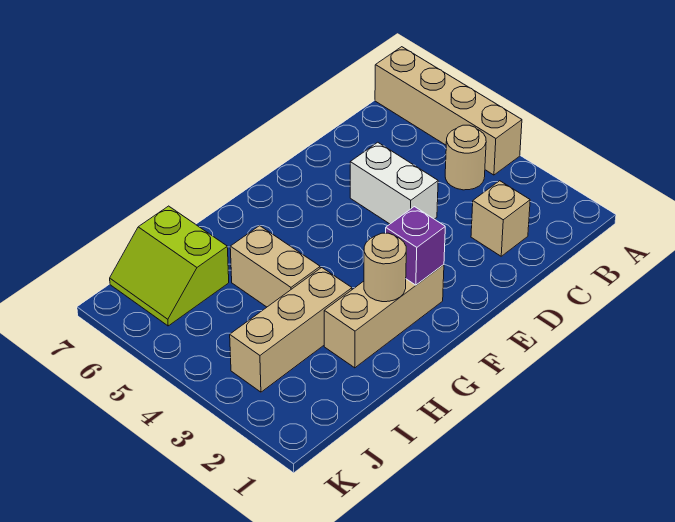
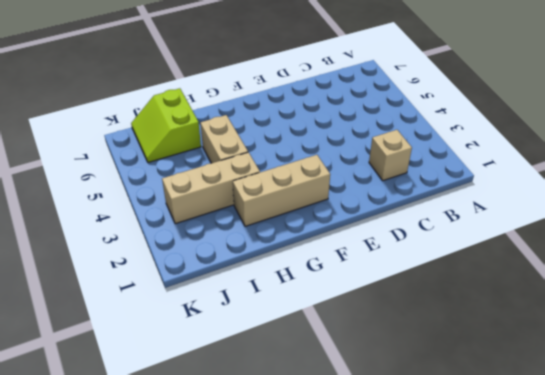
none -> tan brick A4:A7 level 1
none -> tan round brick B4 level 1

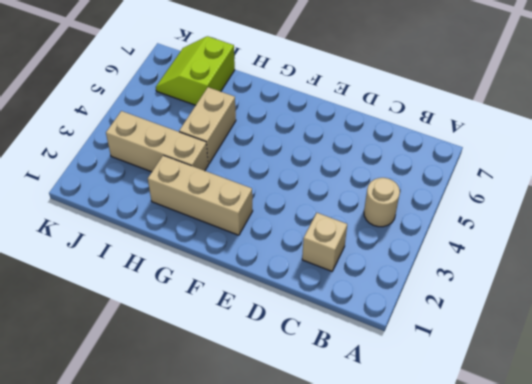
none -> tan brick A4:A7 level 1
none -> white brick D4:D5 level 1

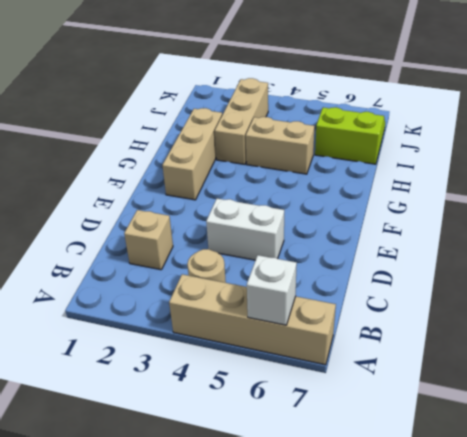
white brick A6 level 2 -> none
none -> purple brick F2 level 2
none -> tan round brick G2 level 2

